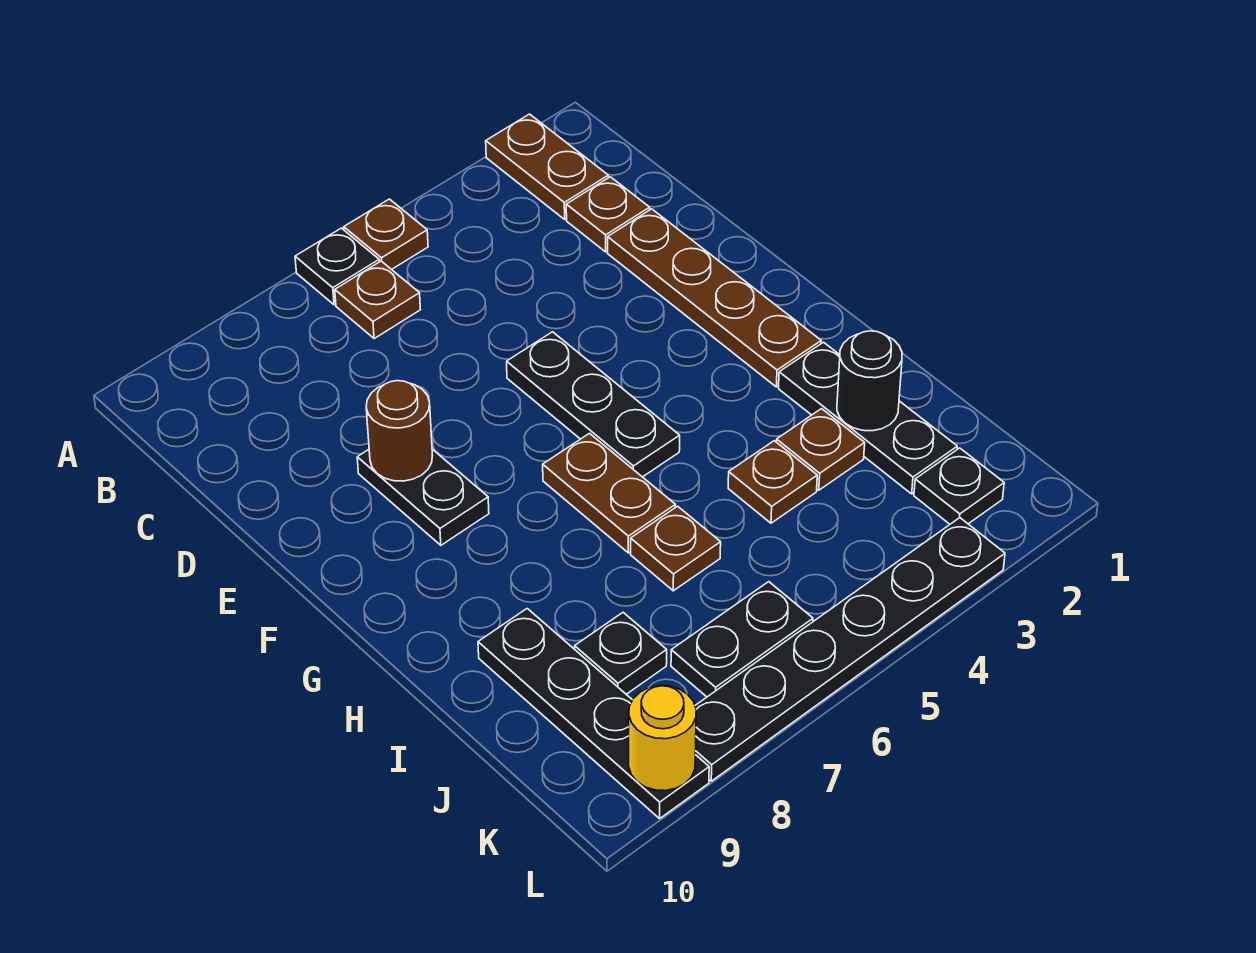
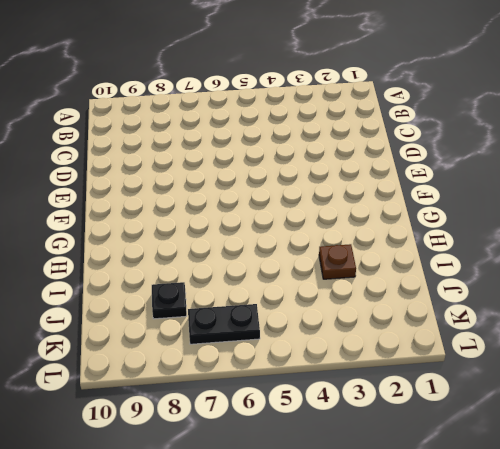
none -> brown plate A2:B2 level 1
none -> brown plate A5 level 1
none -> black plate A6 level 1

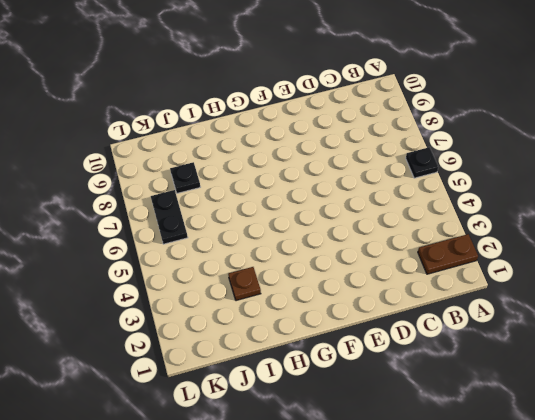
none -> brown plate A5 level 1
none -> brown plate B6 level 1
none -> brown plate C2 level 1

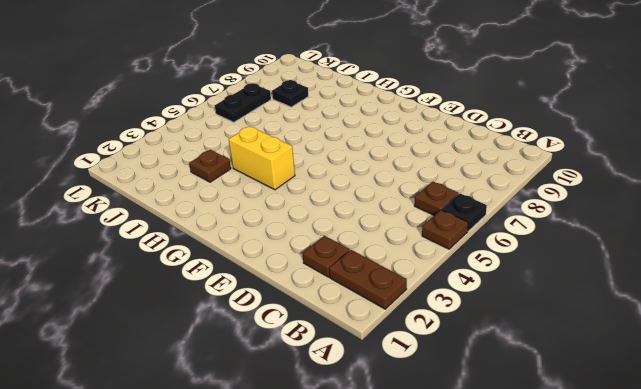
yellow brick G4:H4 level 1 -> none
none -> brown plate D2:G2 level 1
none -> black plate E5:G5 level 1
none -> black plate E8:F8 level 1

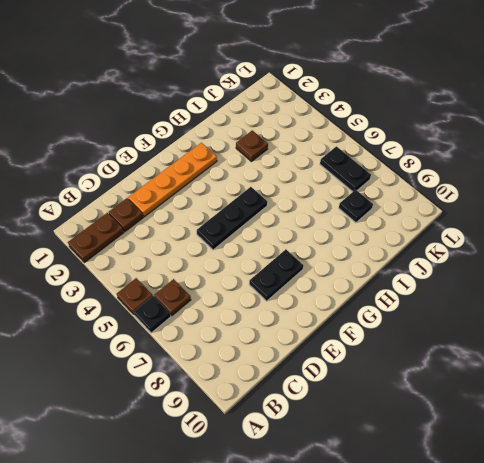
orange plate D2:G2 level 1 -> brown plate D2:G2 level 1
none -> brown plate G6:H6 level 1
none -> black plate H2:J2 level 1
none -> brown plate I4 level 1

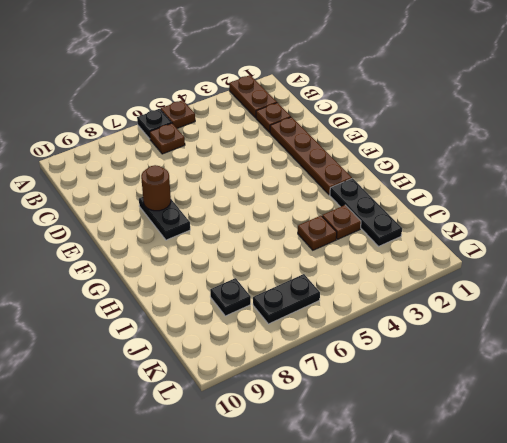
none -> black plate E5:G5 level 1
none -> brown plate G6:H6 level 1
none -> brown plate I6 level 1

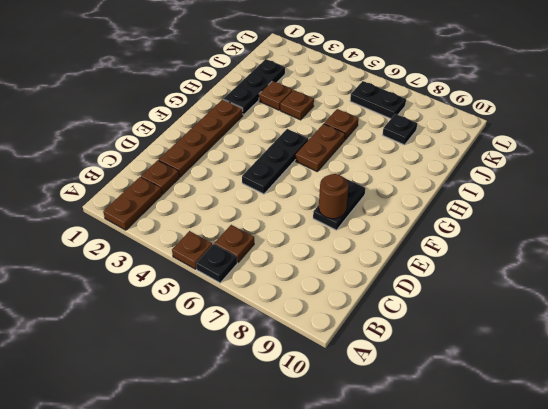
none -> black plate I9:L9 level 1
none -> black plate K2 level 1
none -> black plate L3:L8 level 1

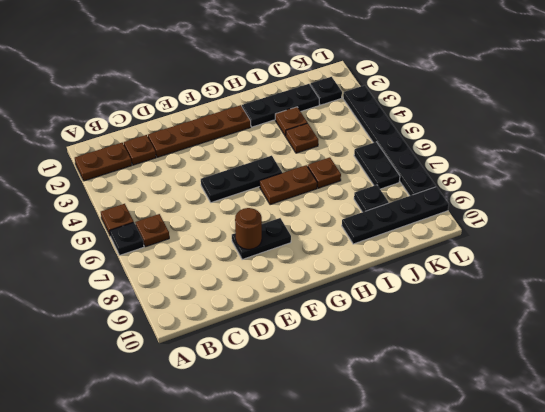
none -> black round brick I2 level 2
none -> yellow round brick L9 level 2

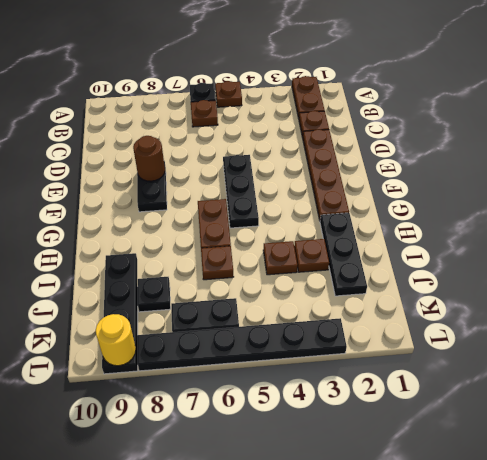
none -> black plate K2 level 1
none -> black round brick I2 level 2

